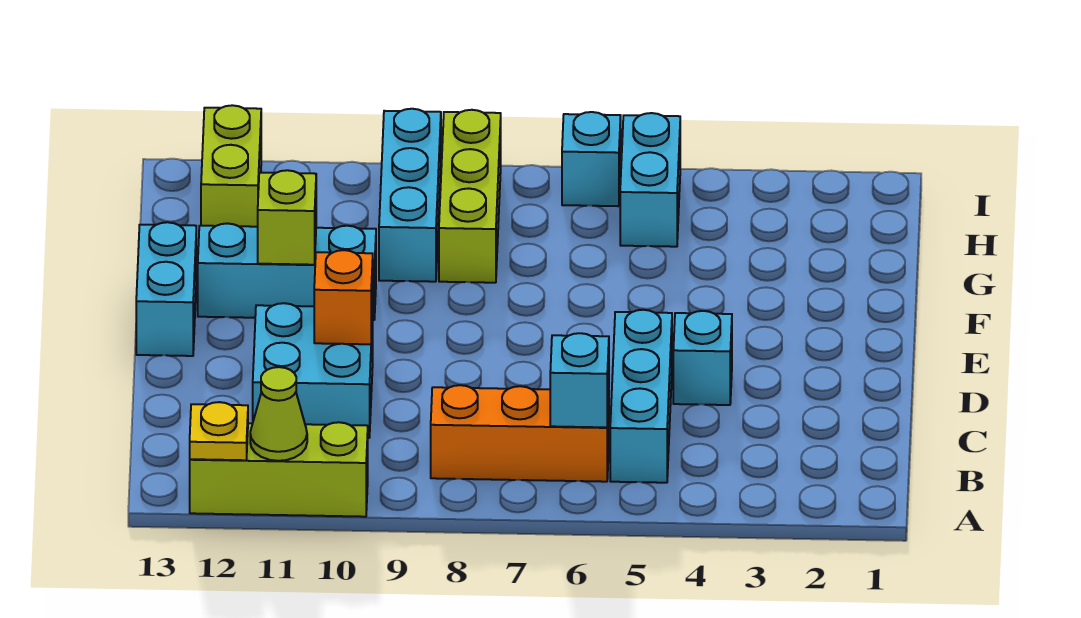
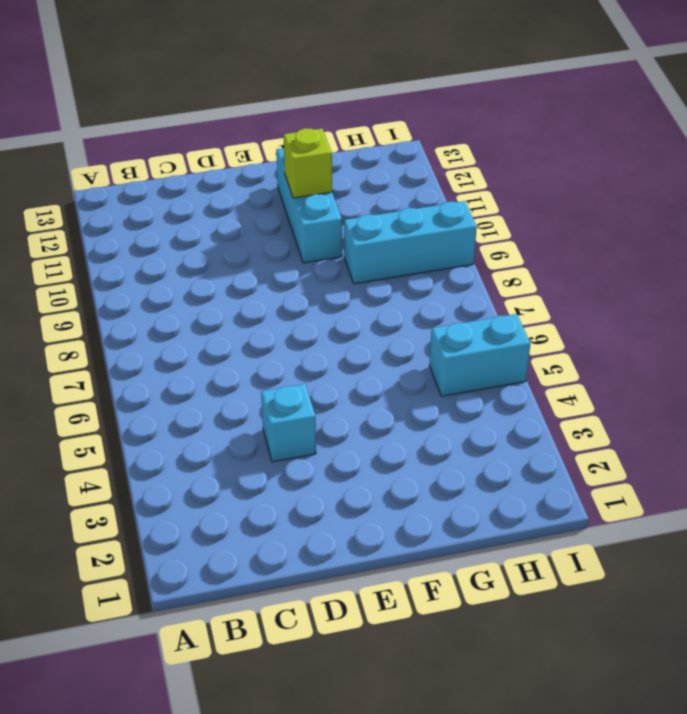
none -> lime brick A10:A12 level 1
none -> cyan brick B5:D5 level 1
none -> orange brick B6:B8 level 1

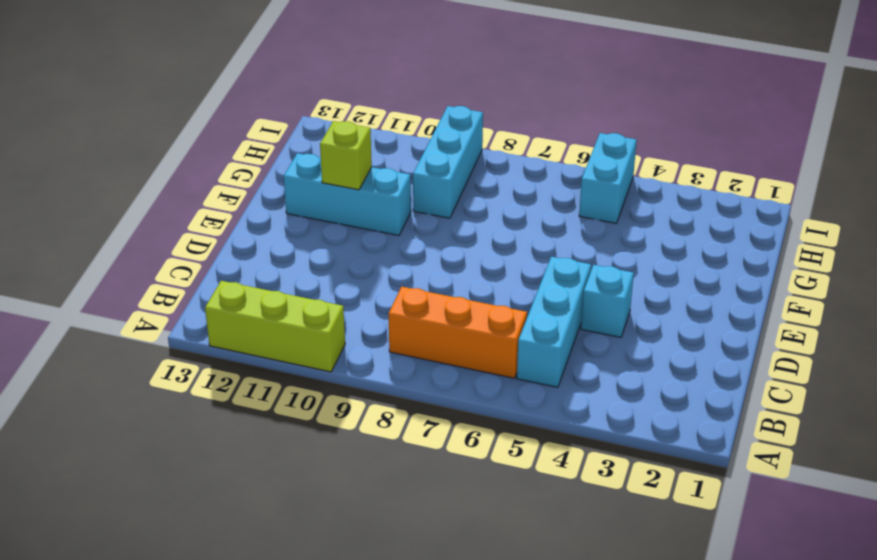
none -> cyan brick C10:D11 level 1
none -> cyan brick E13:F13 level 1
none -> lime brick G8:I8 level 1

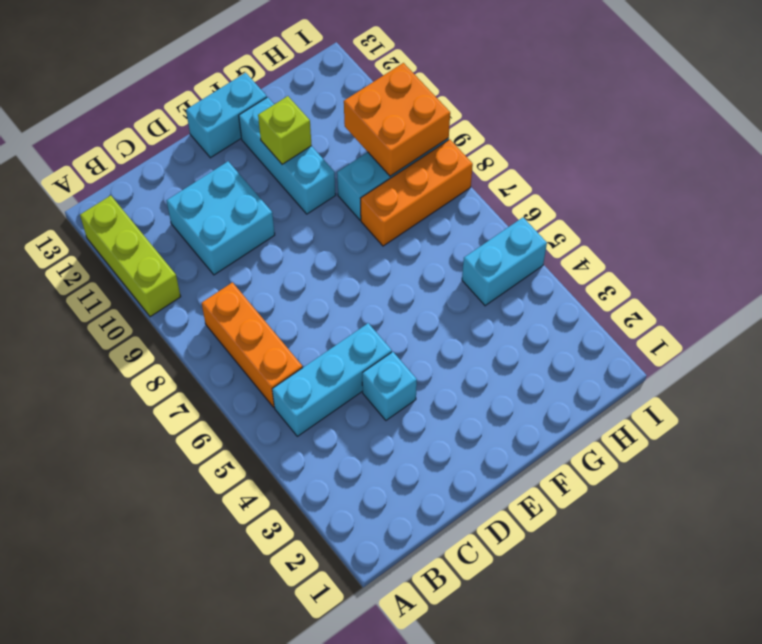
orange brick G8:I8 level 1 -> lime brick G8:I8 level 1
orange brick H9:I10 level 2 -> none
none -> lime brick H12:I12 level 1
none -> cyan brick I6 level 1
none -> lime cone A11 level 2

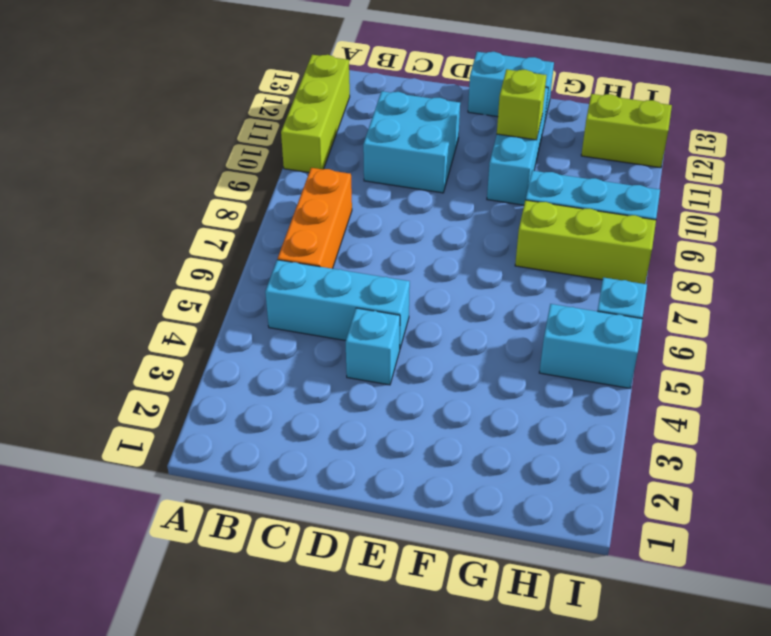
none -> lime cone A11 level 2
none -> yellow plate A12 level 2
none -> cyan brick B6 level 2

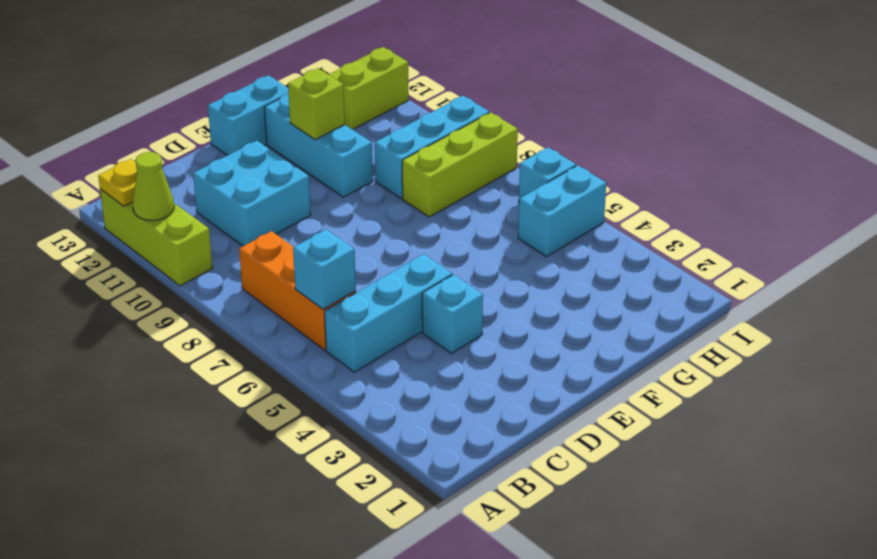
none -> orange brick D10 level 2

